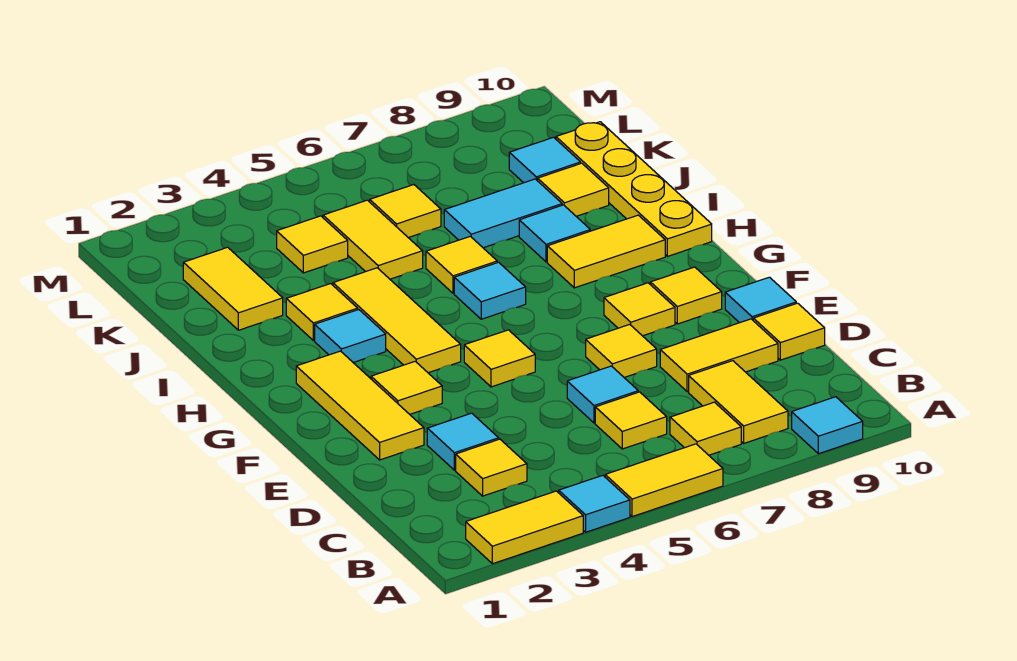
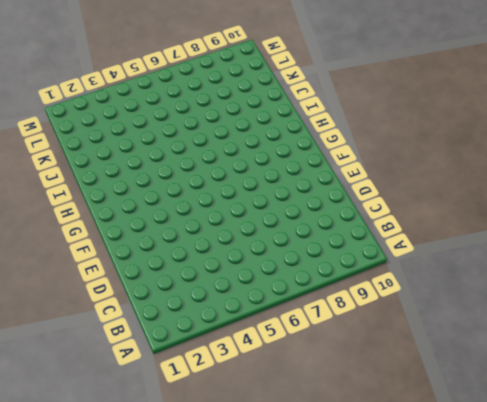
none -> yellow tile A2:A3 level 1
none -> cyan tile A4 level 1
none -> yellow tile A5:A6 level 1
none -> cyan tile A9 level 1

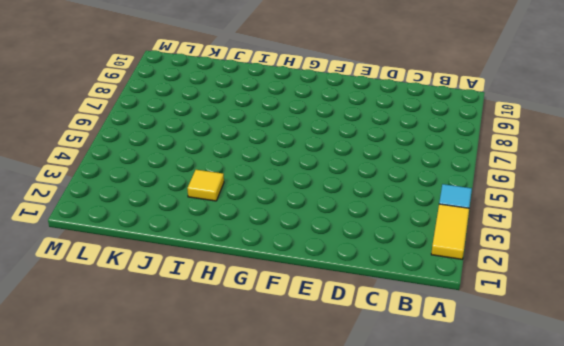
none -> yellow tile A5:A6 level 1
none -> cyan tile A9 level 1
none -> yellow tile B7 level 1
none -> yellow tile B8:C8 level 1

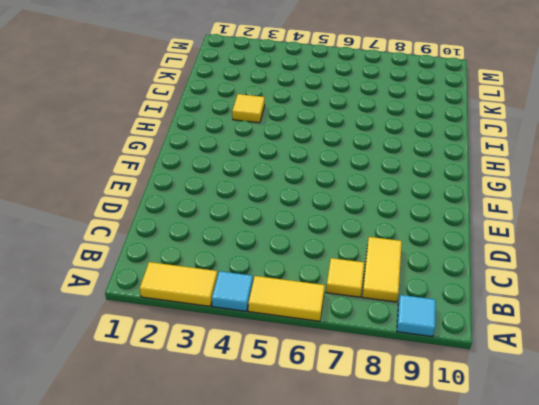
none -> yellow tile C3 level 1
none -> yellow tile C6 level 1
none -> cyan tile D3 level 1
none -> cyan tile D6 level 1

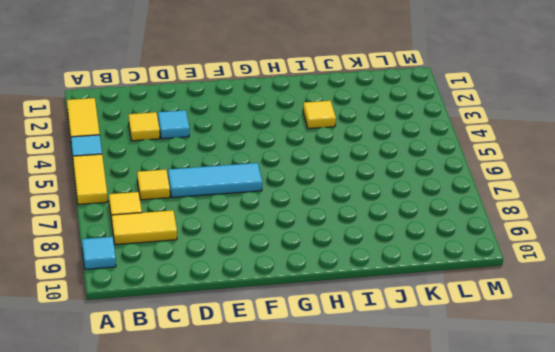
cyan tile D6:F6 level 1 -> cyan tile D6 level 1
none -> yellow tile D8:D9 level 1
none -> yellow tile D10 level 1
none -> yellow tile E2:G2 level 1
none -> yellow tile E7 level 1

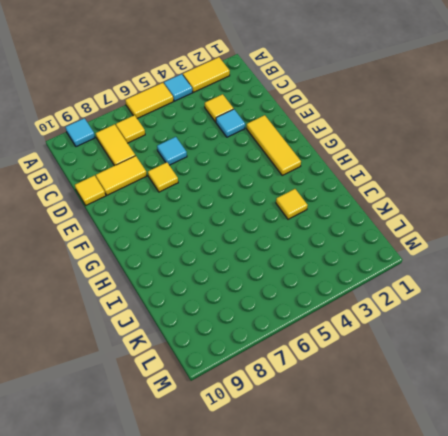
none -> yellow tile C6 level 1
none -> cyan tile E10 level 1
none -> yellow tile F3 level 1
none -> yellow tile F5 level 1

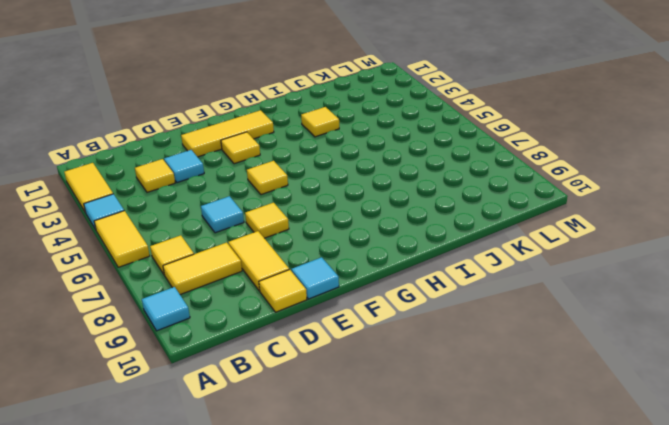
none -> yellow tile C6 level 1
none -> yellow tile F8 level 1
none -> yellow tile F9 level 1
none -> yellow tile G4:I4 level 1

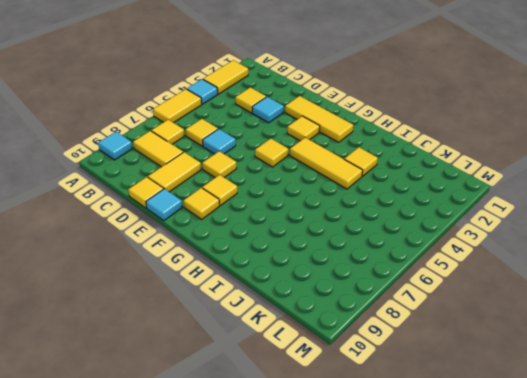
none -> cyan tile H3 level 1
none -> cyan tile H6 level 1
none -> yellow tile H8:H9 level 1
none -> yellow plate H10:K10 level 1

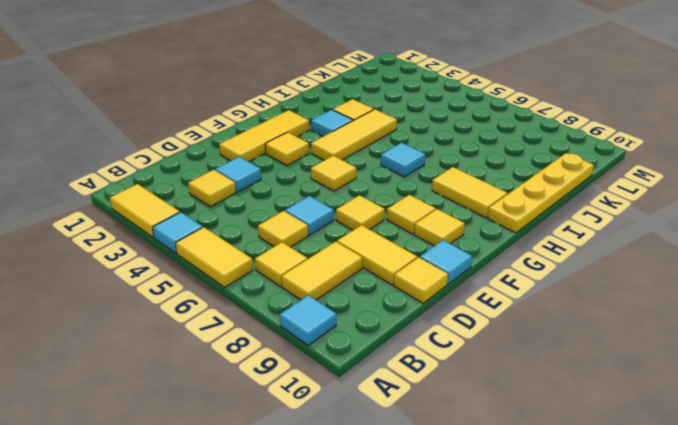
none -> yellow tile I6 level 1
none -> cyan tile I8 level 1
none -> yellow tile J2:K2 level 1
none -> yellow tile J5:K5 level 1

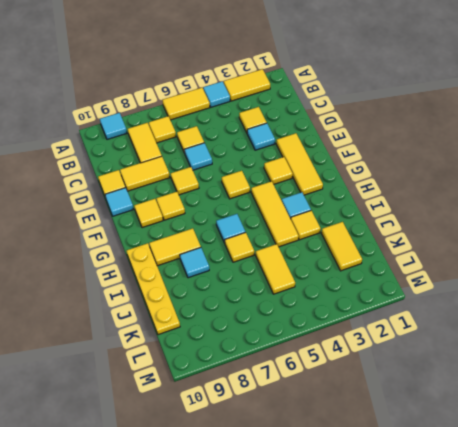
none -> cyan tile J7:J8 level 1
none -> yellow tile J9 level 1
none -> yellow tile K4 level 1
none -> yellow tile K6 level 1

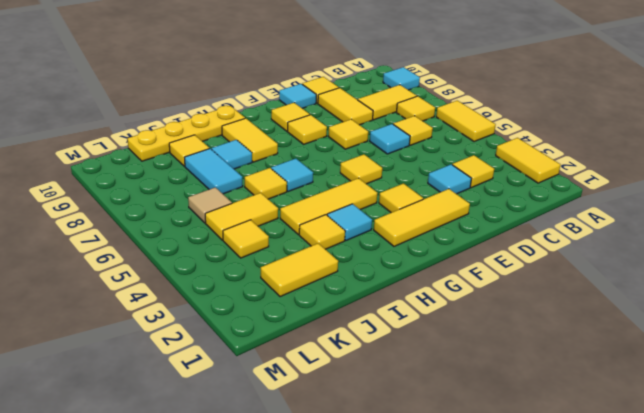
tan tile K6 level 1 -> yellow tile K6 level 1
none -> cyan tile A4 level 1
none -> cyan tile K9 level 1

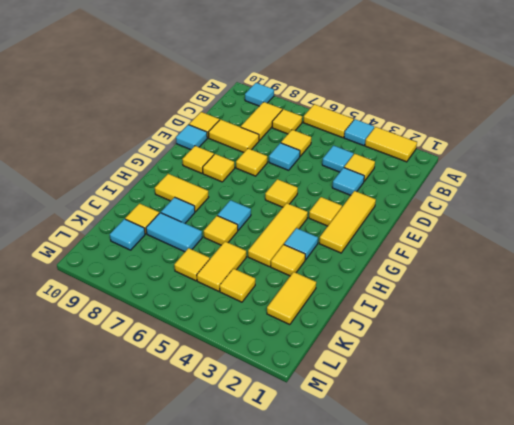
cyan tile C4 level 1 -> none
none -> yellow plate H10:K10 level 1

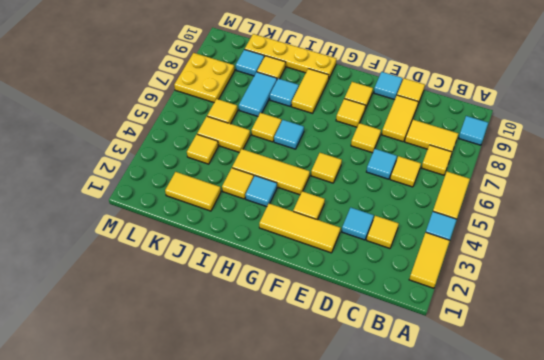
yellow plate L7:M8 level 1 -> none

